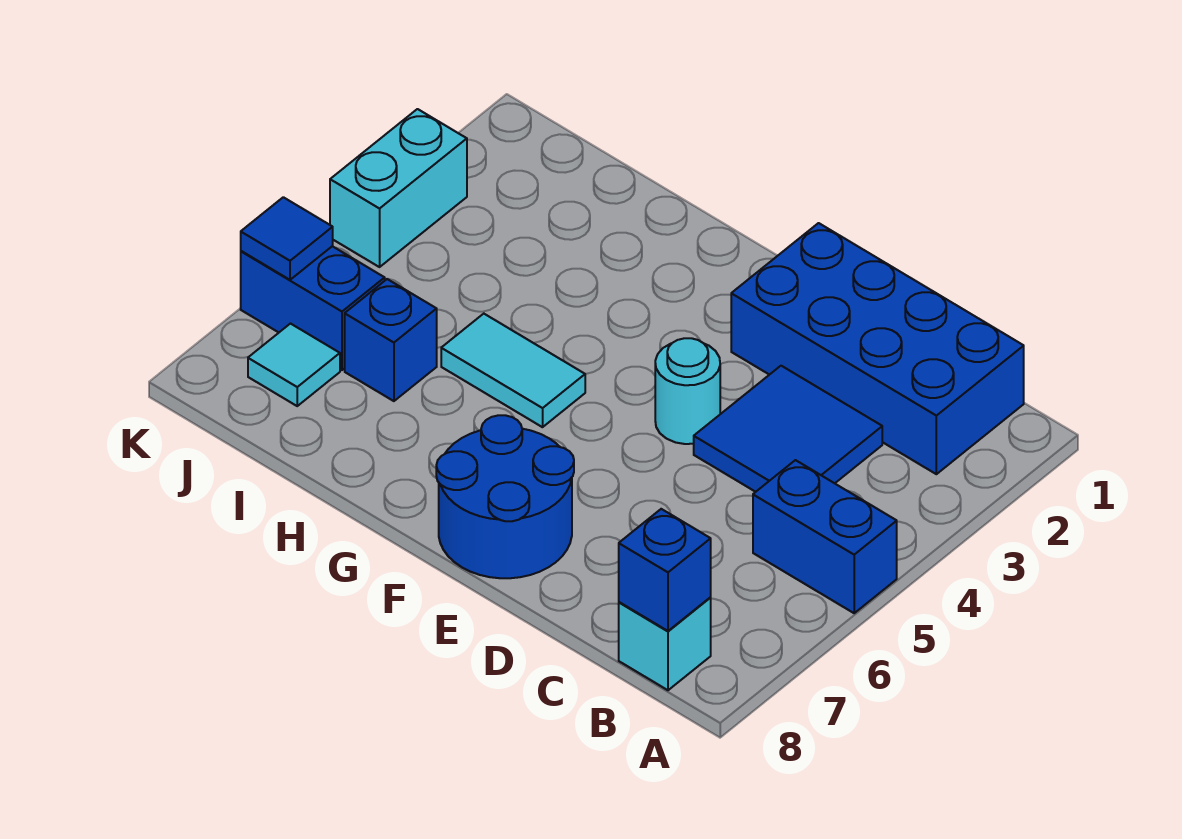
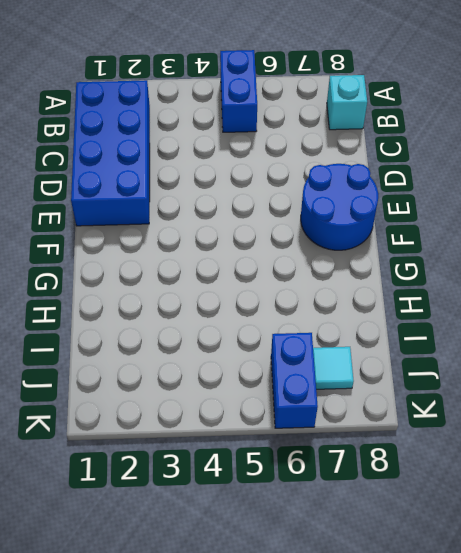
none -> blue tile C3:D4 level 1
none -> cyan round brick E4 level 1
none -> cyan tile G5:H5 level 1

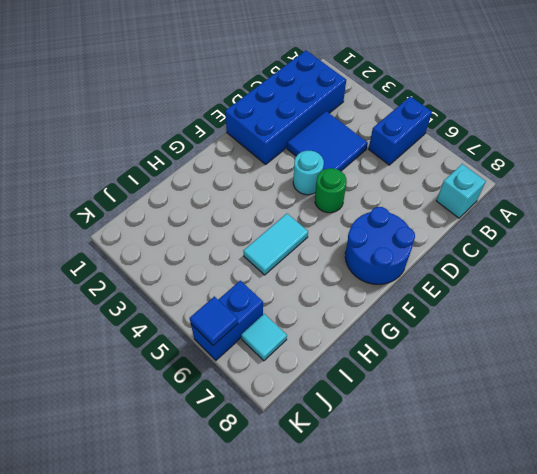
green round brick E5 level 1 -> none
none -> blue brick I6 level 1
none -> cyan brick K3:K4 level 1
none -> blue brick B8 level 2

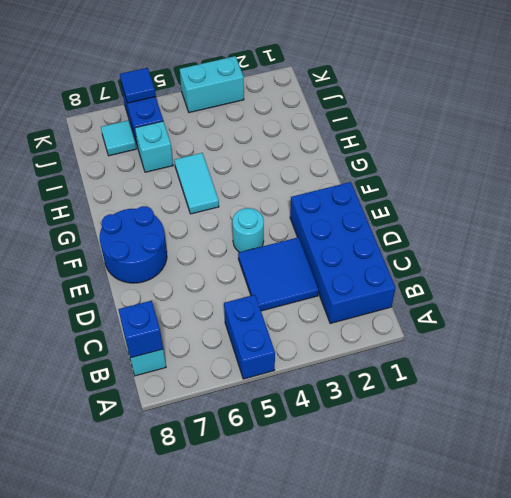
cyan brick I6 level 1 -> blue brick I6 level 1

